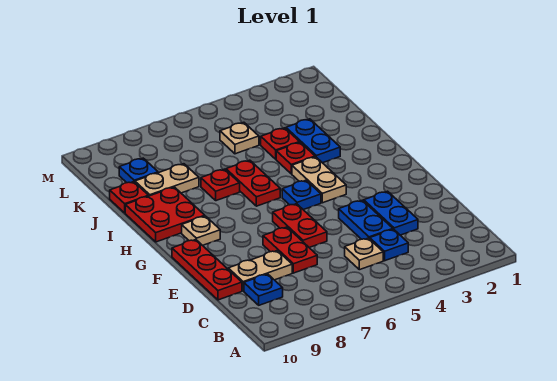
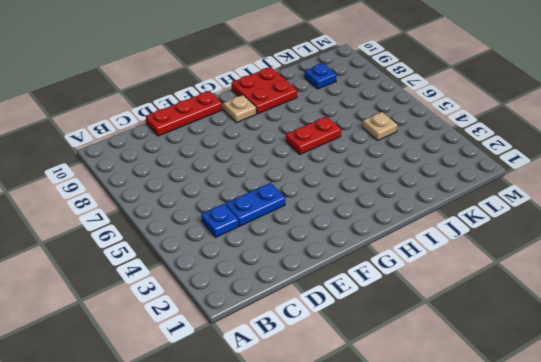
none -> tan plate C5 level 1
none -> blue plate C9 level 1
none -> blue plate D3:E3 level 1

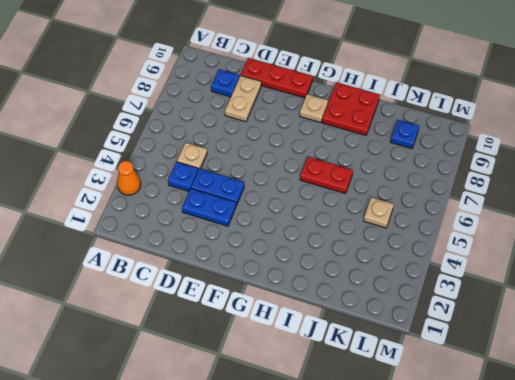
orange cone A3 level 1 -> none
none -> red plate D7:E7 level 1
none -> red plate E6:F6 level 1
none -> tan plate G4:H4 level 1

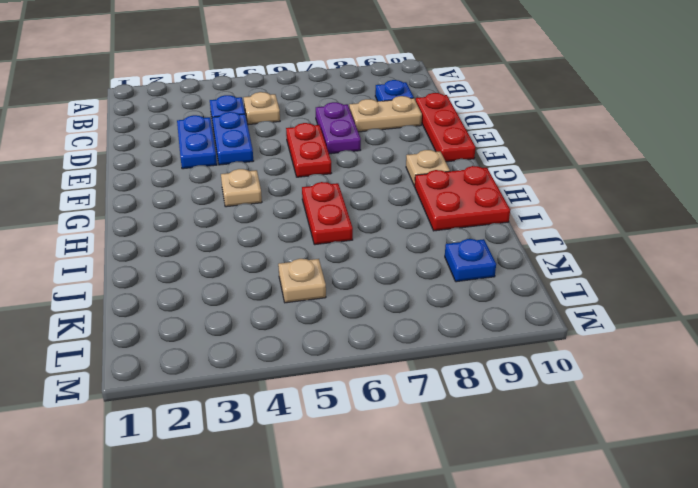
purple plate D7:E7 level 1 -> red plate D7:E7 level 1
tan plate G4 level 1 -> tan plate G4:H4 level 1
none -> blue plate G5 level 1
none -> blue plate I3:J3 level 1
none -> red plate I4 level 1

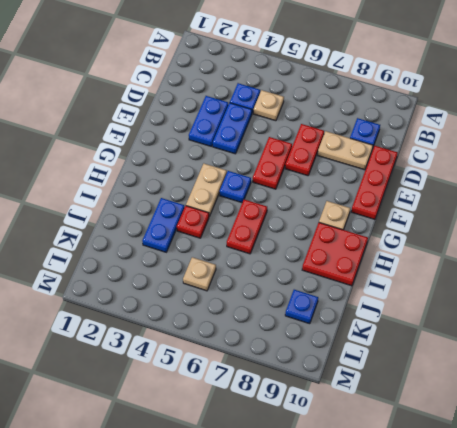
none -> red plate I7 level 1
none -> red plate J4 level 1
none -> tan plate J8:J9 level 1

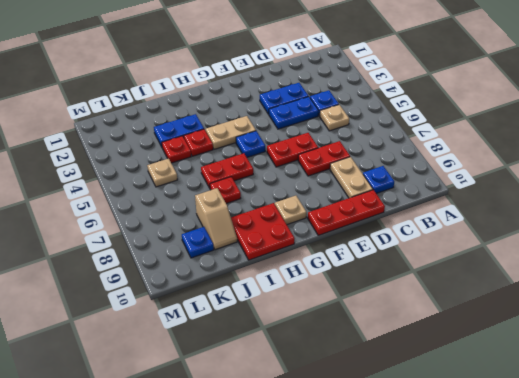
tan slope J8:J9 level 1 top 8 -> tan plate J8:J9 level 1
none -> red plate J10 level 1

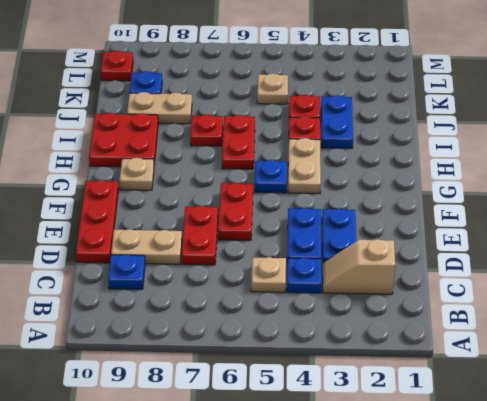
tan slope C2:C3 level 1 top 2 -> none
red plate L10 level 1 -> red plate J10 level 1

